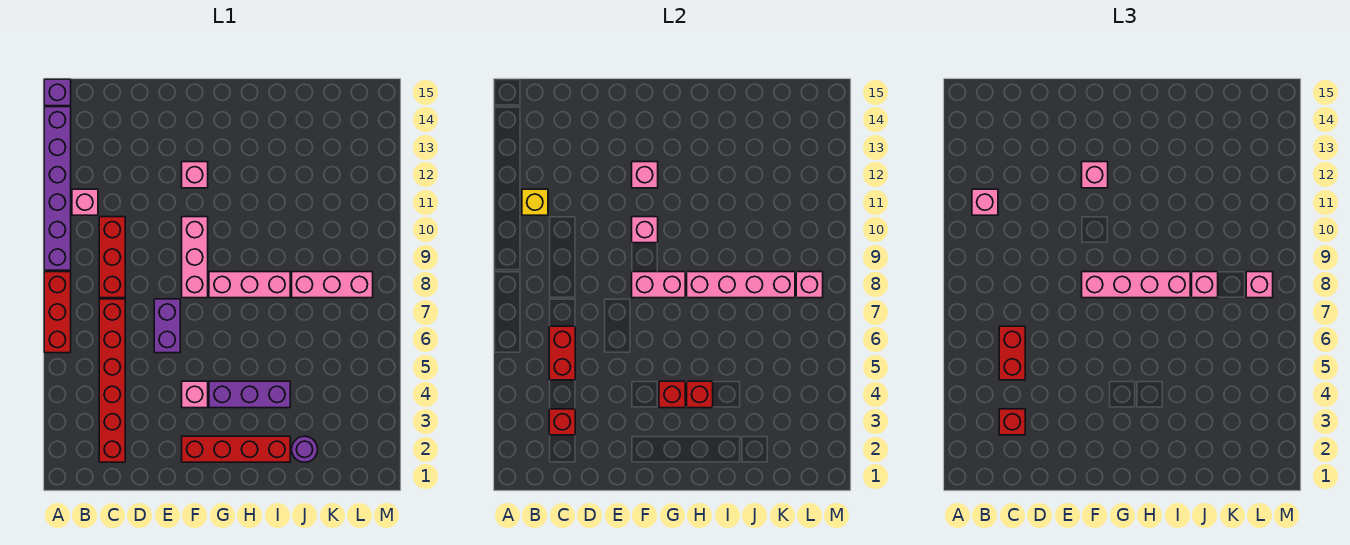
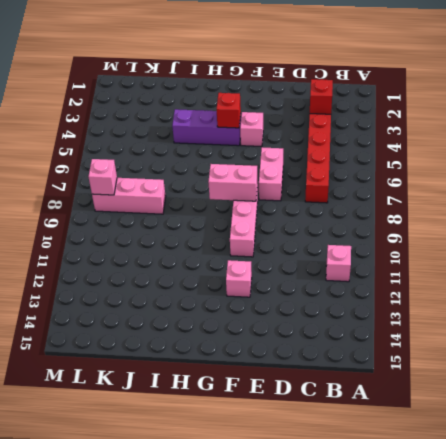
pink brick E6:E7 level 1 -> purple brick E6:E7 level 1
none -> red brick A6:A8 level 1
none -> purple brick A9:A14 level 1
none -> purple brick A15 level 1
none -> red brick C8:C10 level 1

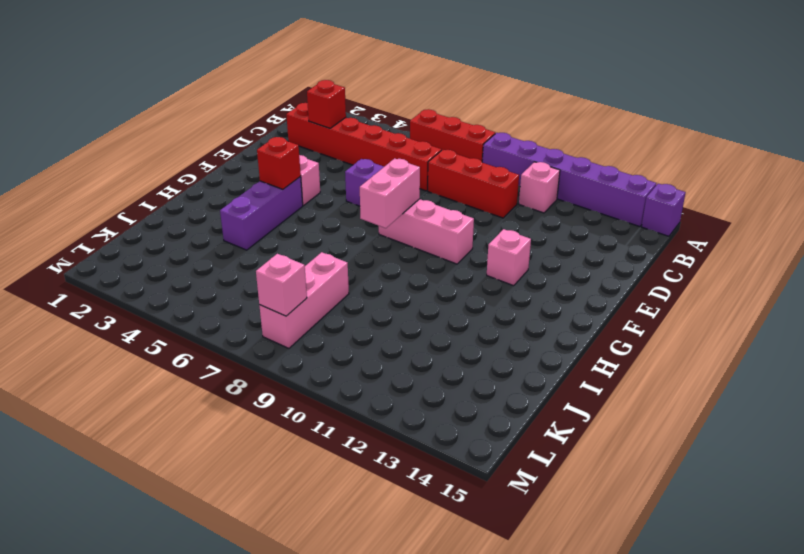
none -> red brick F2:I2 level 1
none -> pink brick G8:I8 level 1
none -> purple round brick J2 level 1
none -> yellow brick B11 level 2

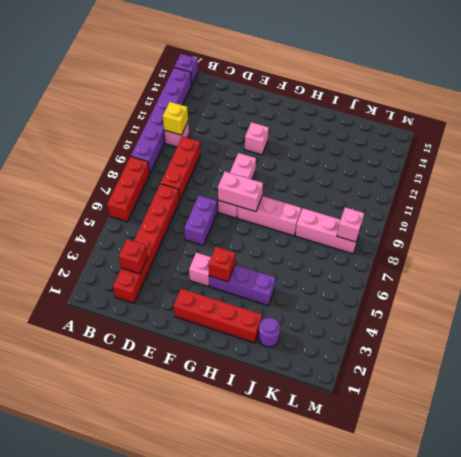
none -> red brick C5:C6 level 2
none -> pink brick F10 level 2
none -> pink brick F12 level 2
none -> red brick H4 level 2

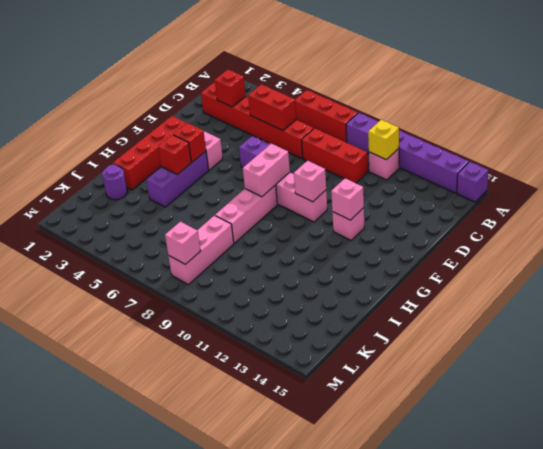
none -> pink brick H8:K8 level 2
none -> pink brick B11 level 3
none -> red brick C3 level 3
none -> red brick C5:C6 level 3

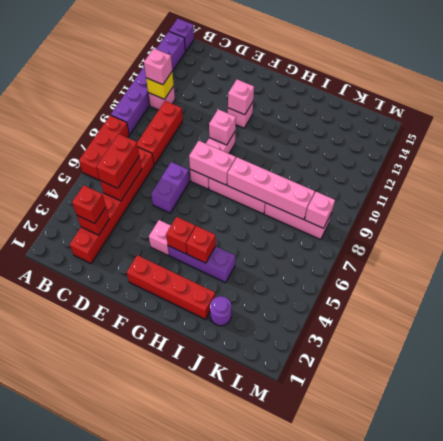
none -> pink brick F8:I8 level 3
none -> pink brick F12 level 3
none -> pink brick J8 level 3
none -> pink brick L8 level 3

